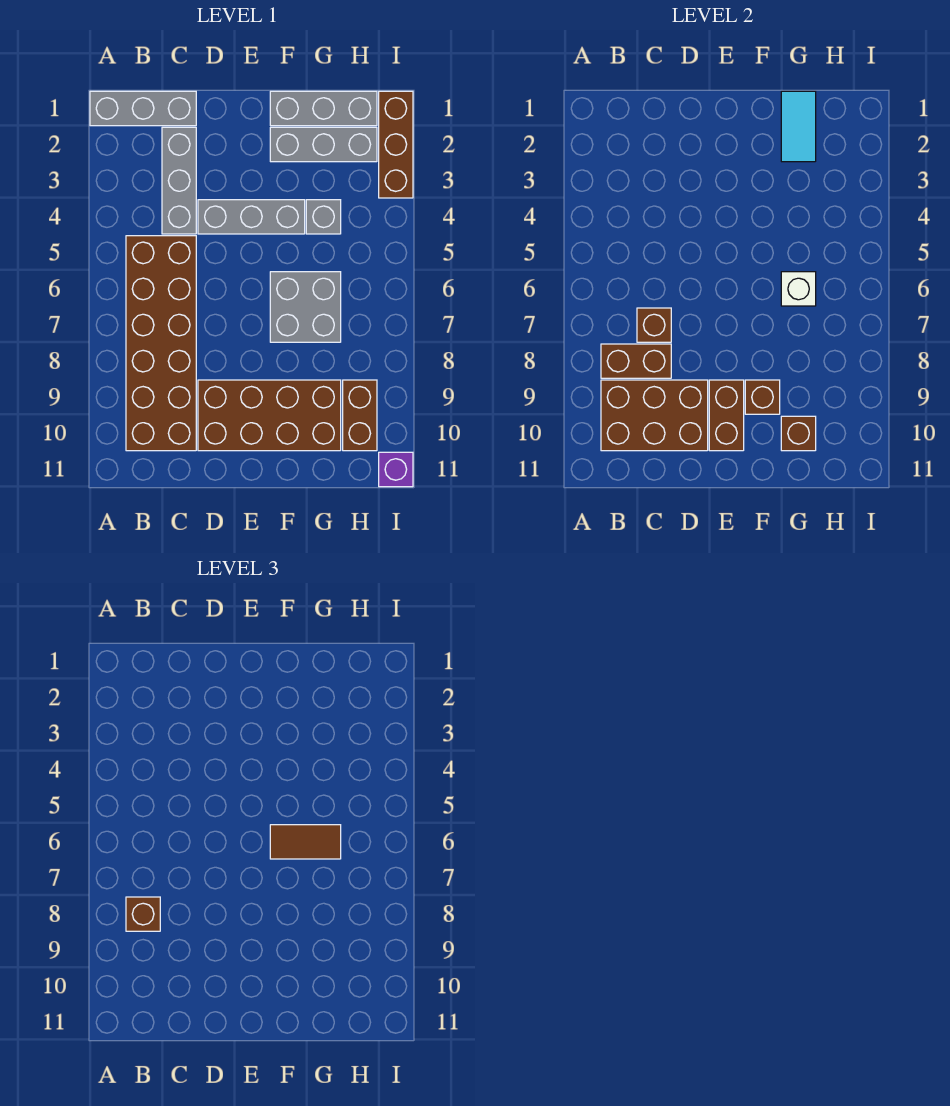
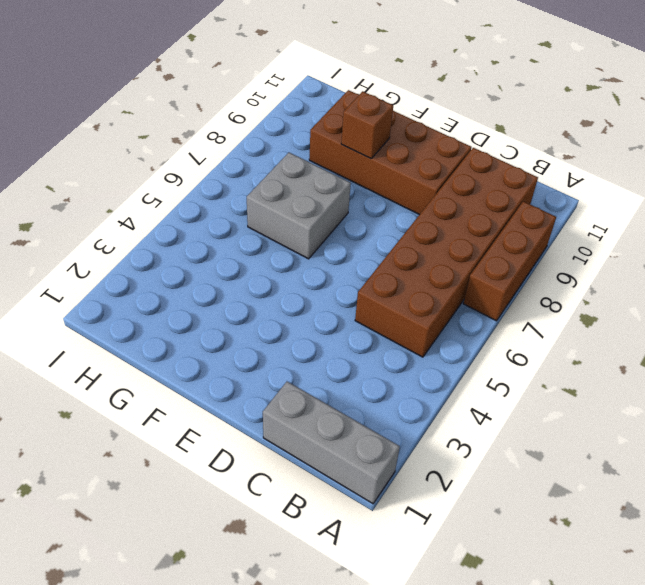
brown brick A7:A9 level 1 -> brown brick I1:I3 level 1
none -> grey brick C2:C4 level 1
none -> grey brick D4:F4 level 1
none -> grey brick F1:H1 level 1

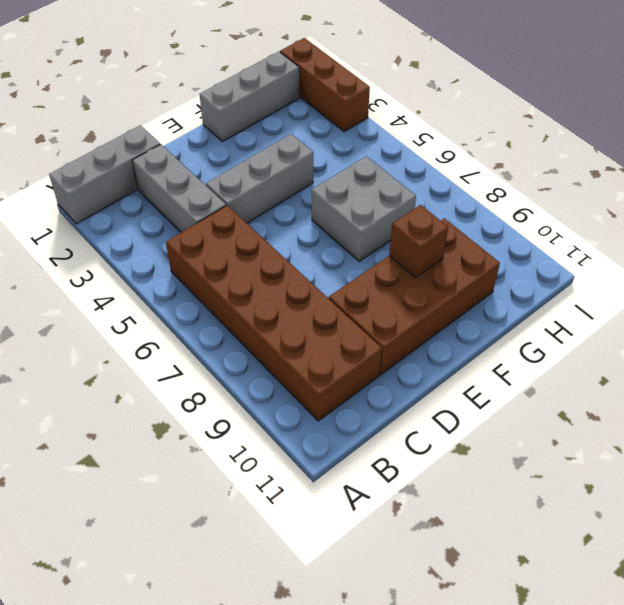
none -> grey brick F2:H2 level 1
none -> grey brick G4 level 1
none -> brown brick H9:H10 level 1

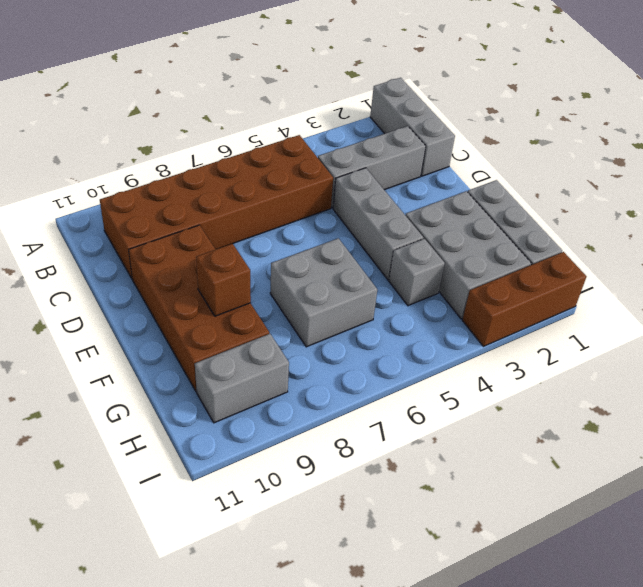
grey brick F2:H3 level 1 -> grey brick F2:H2 level 1
grey brick H9:H10 level 1 -> brown brick H9:H10 level 1
none -> purple brick I11 level 1
none -> brown brick B8:C8 level 2
none -> brown brick B9:D10 level 2

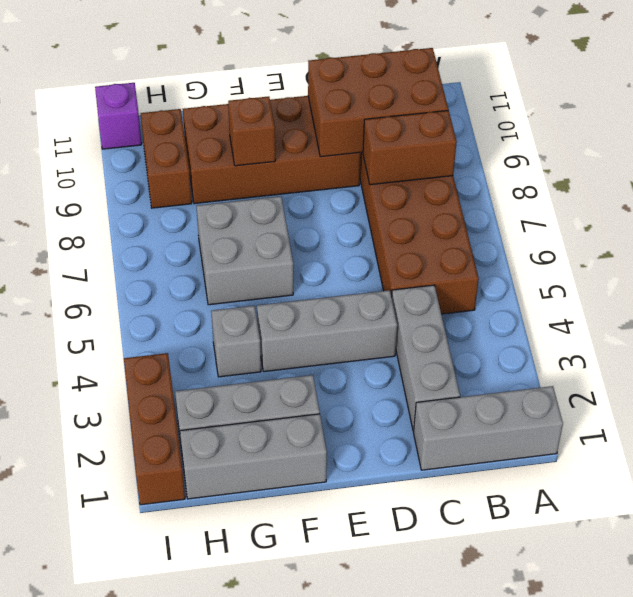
none -> brown brick C7 level 2
none -> brown brick E9:E10 level 2
none -> cyan tile G1:G2 level 2

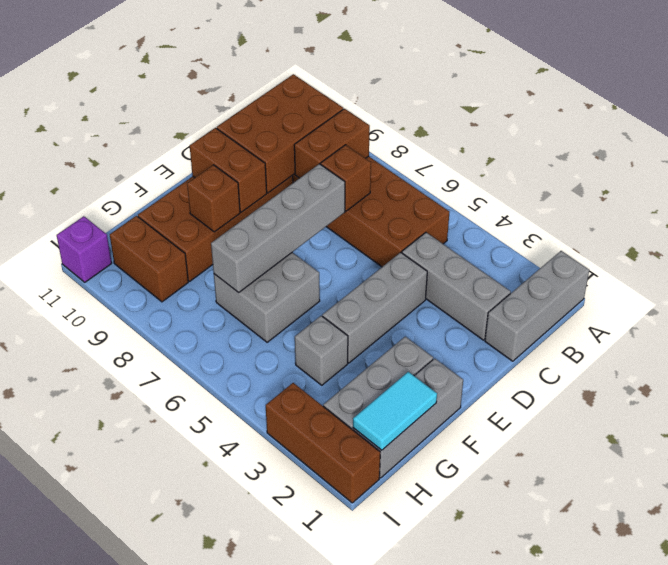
grey brick D7:G7 level 2 -> none
cyan tile G1:H1 level 2 -> cyan tile G1:G2 level 2
none -> white brick G6 level 2
none -> brown brick G10 level 2
none -> brown brick B8 level 3

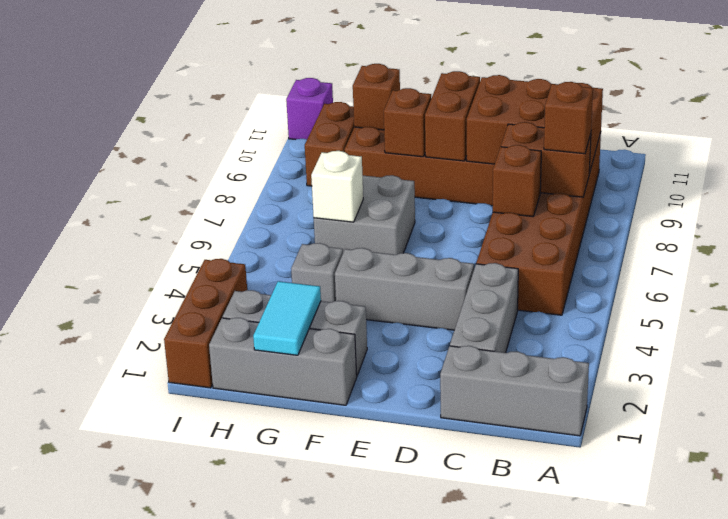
none -> brown tile F6:G6 level 3

